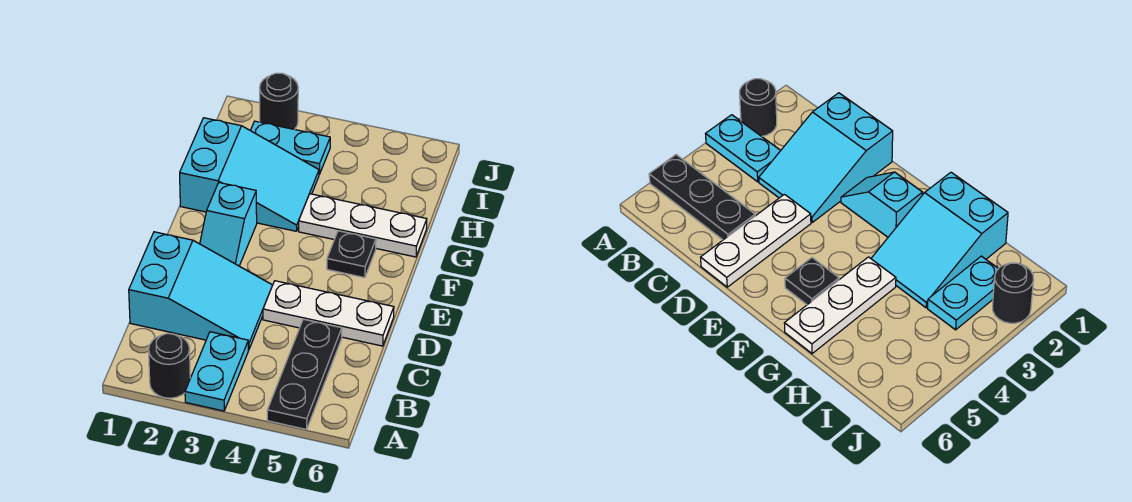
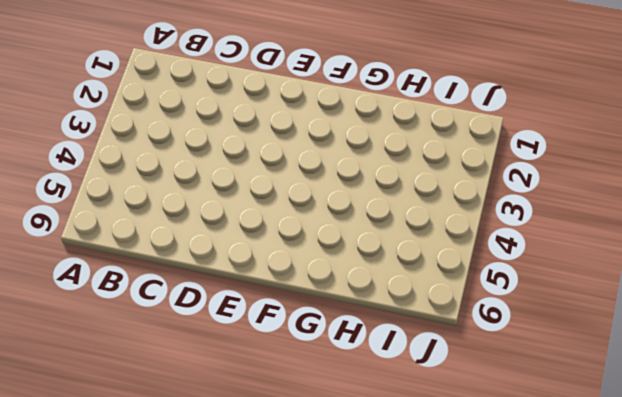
none -> black round brick A2 level 1
none -> cyan plate A3:B3 level 1

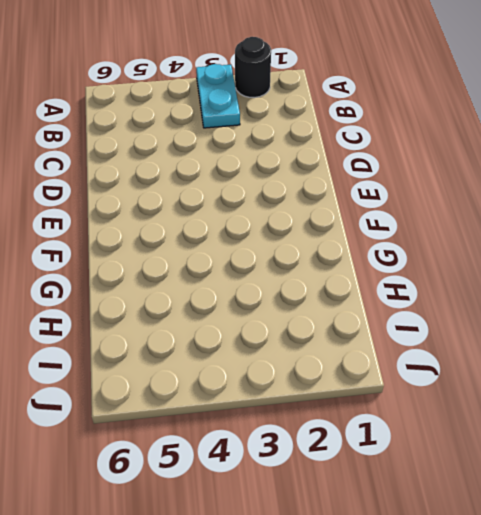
none -> black plate A5:C5 level 1
none -> cyan slope C1:D3 level 1 top 1

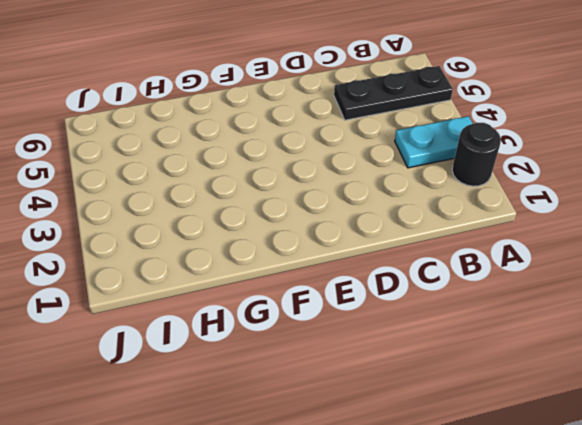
none -> cyan slope C1:D3 level 1 top 1
none -> white plate D4:D6 level 1

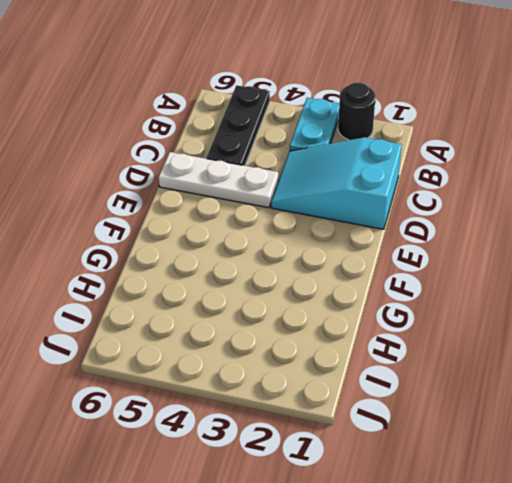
none -> cyan slope E2:F2 level 1 top F
none -> black plate F5 level 1

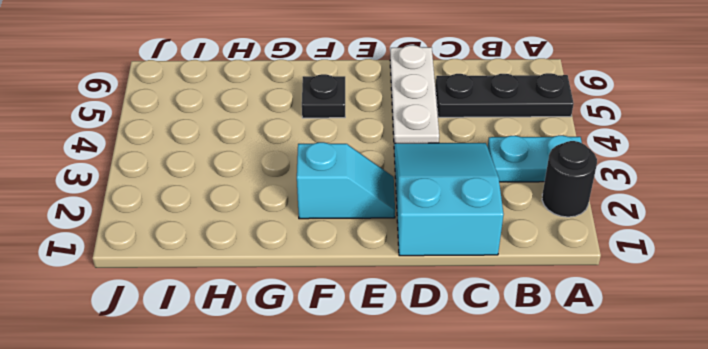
none -> cyan slope G1:H3 level 1 top 1
none -> white plate G4:G6 level 1

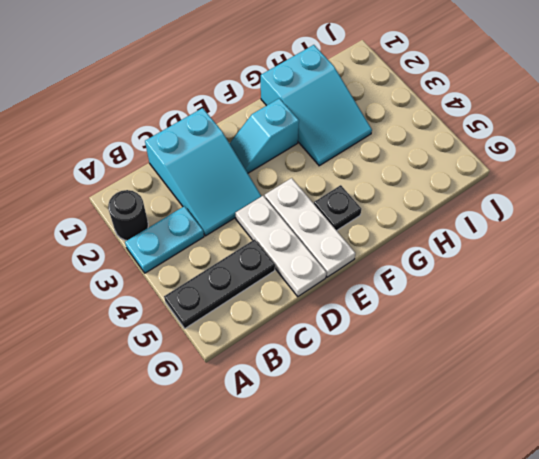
white plate E4:E6 level 1 -> white plate G4:G6 level 1
none -> cyan plate I2:I3 level 1
none -> black round brick J2 level 1

